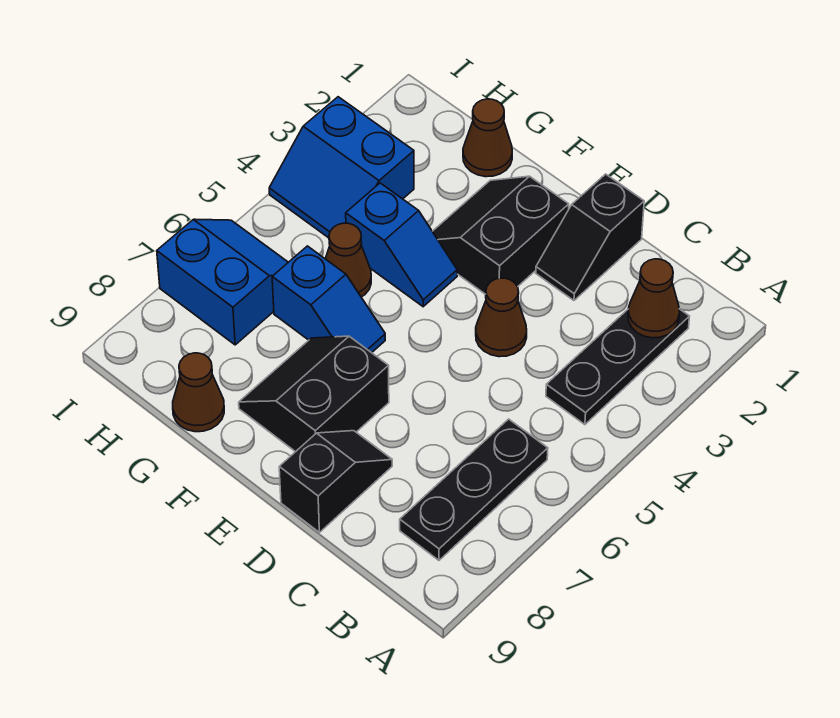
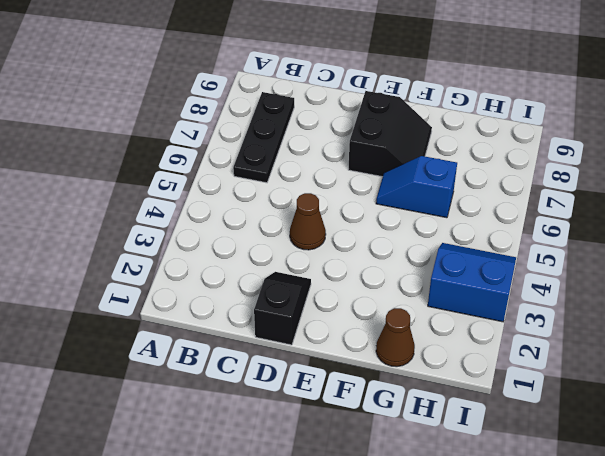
none -> black plate B2:B4 level 1
none -> black slope D8:D9 level 1 top 9
none -> black slope E2:F3 level 1 top E

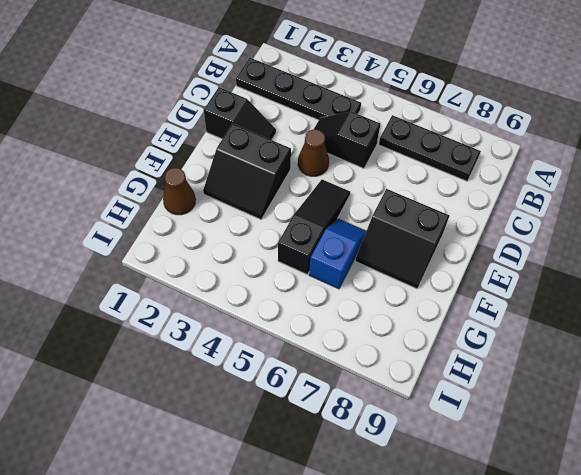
black plate B1:B4 level 1 -> black plate B2:B4 level 1
black slope C4:C5 level 1 top 5 -> black slope D8:D9 level 1 top 9
black slope E5:G5 level 1 top G -> brown cone G5 level 1
none -> blue slope F4:G4 level 1 top G
none -> brown cone G9 level 1
none -> blue slope H3:I4 level 1 top 3

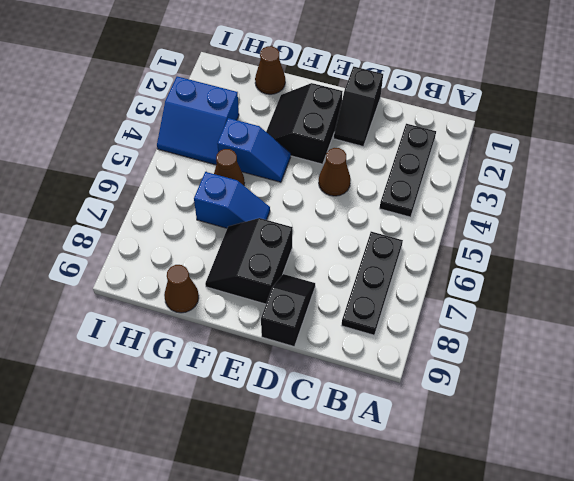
none -> blue slope H6:I7 level 1 top 7
none -> brown cone B2 level 2

